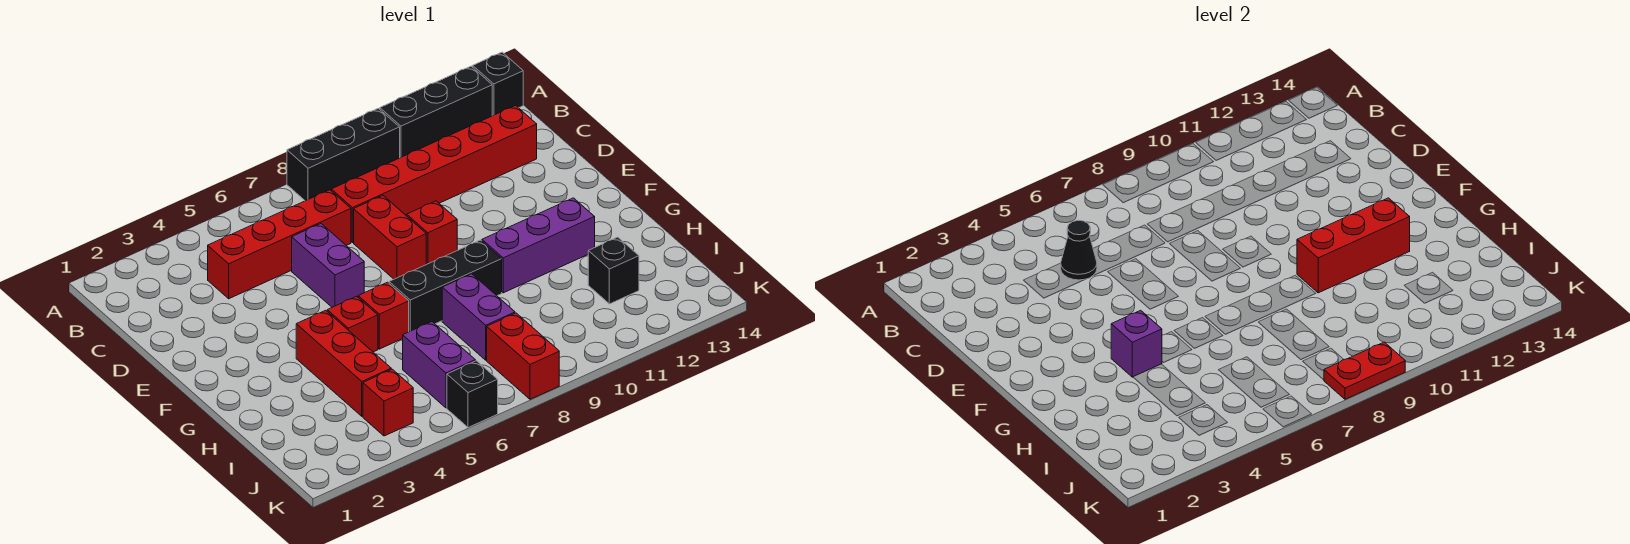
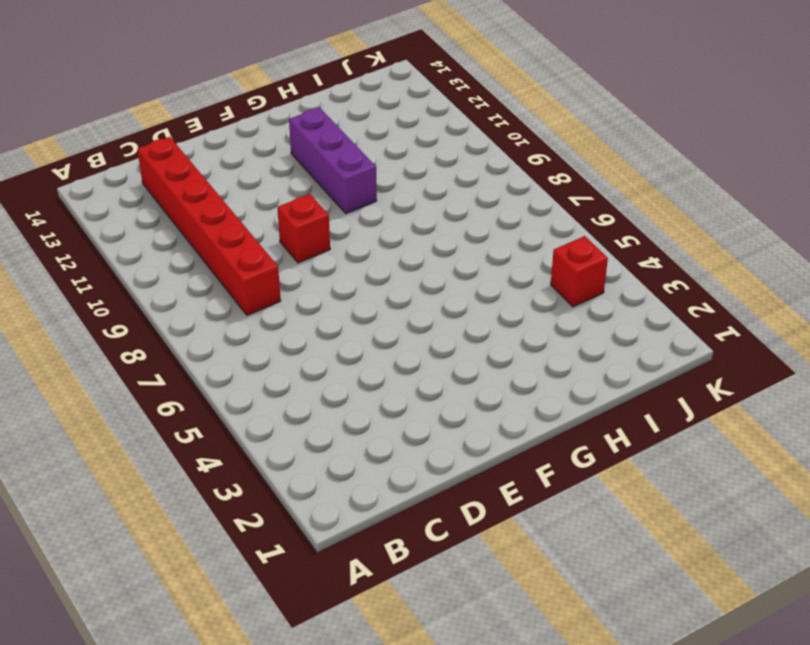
none -> black brick A8:A10 level 1
none -> black brick A11:A13 level 1
none -> black brick A14 level 1

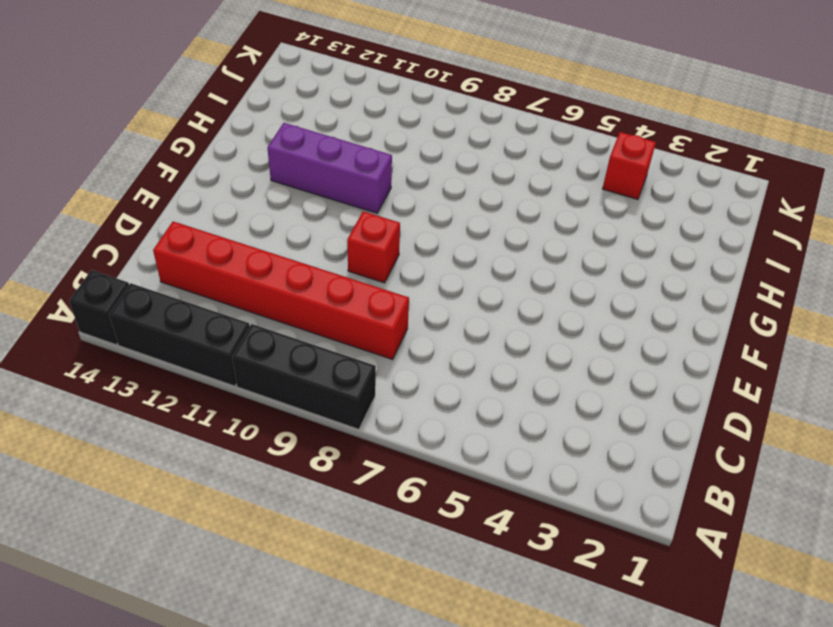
none -> red brick C4:C7 level 1
none -> purple brick D6:E6 level 1
none -> red brick D8:E8 level 1

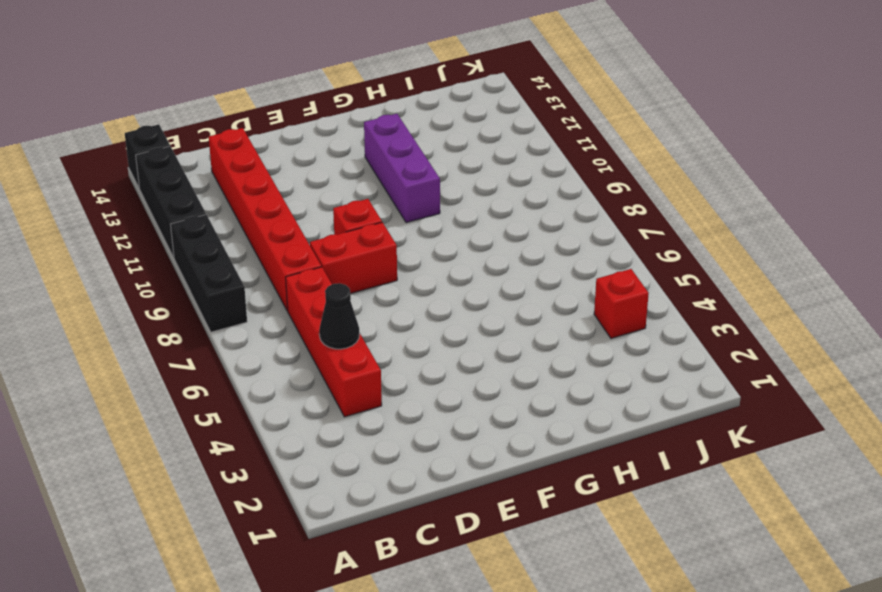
none -> purple brick D6:E6 level 1
none -> red brick G4:I4 level 1
none -> red brick G5 level 1

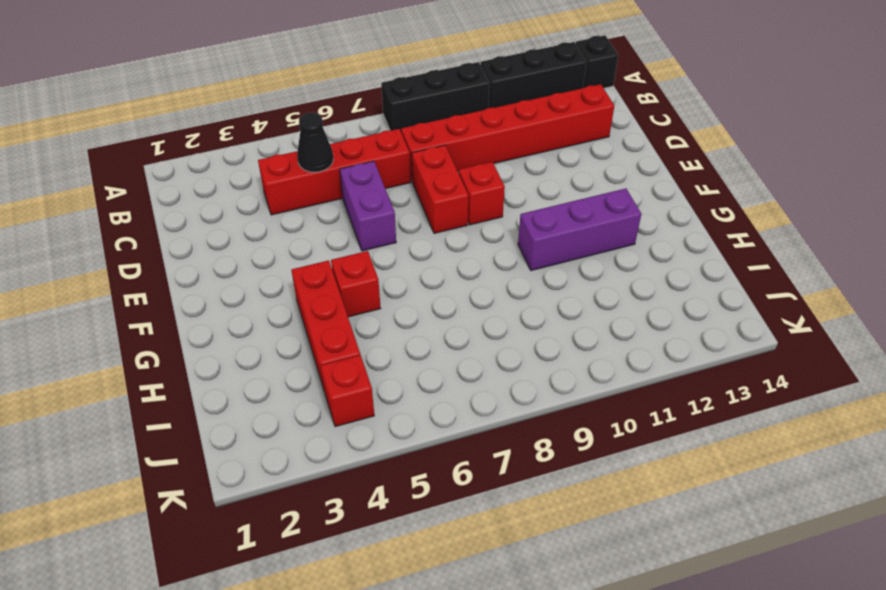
none -> red brick G6 level 1
none -> black brick G7:G9 level 1
none -> purple brick H8:I8 level 1

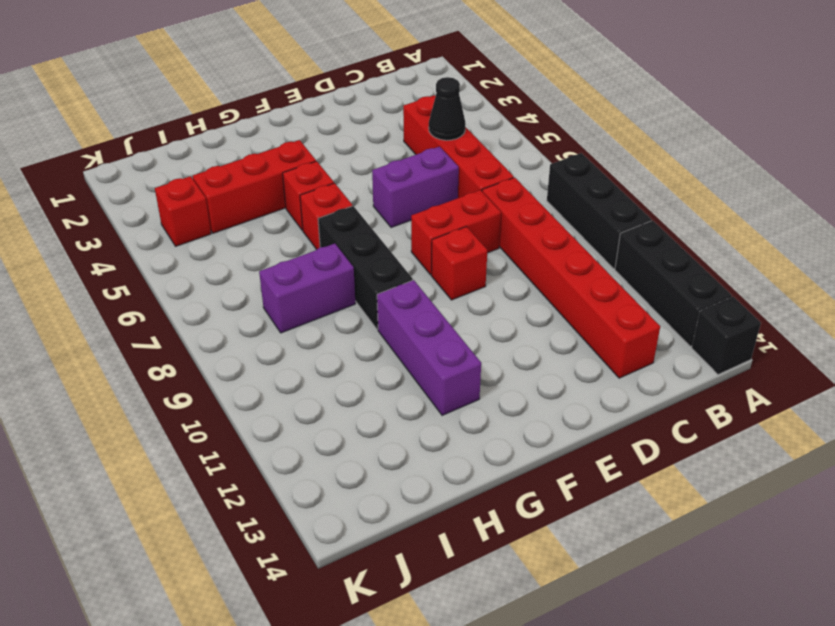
none -> purple brick I6:J6 level 1
none -> black brick I12 level 1
none -> red brick J8:K8 level 1

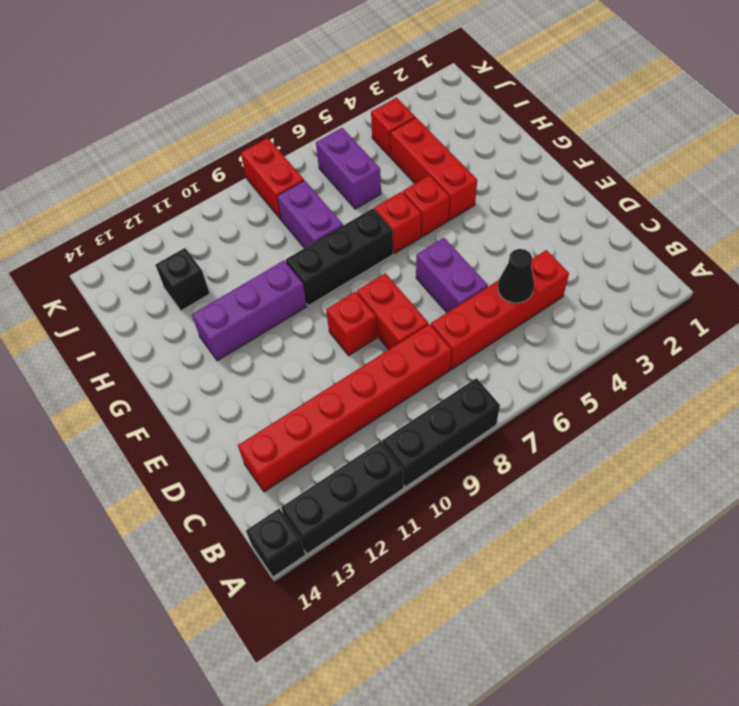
none -> black brick K6 level 1
none -> purple brick G4 level 2
none -> red brick G10:G12 level 2

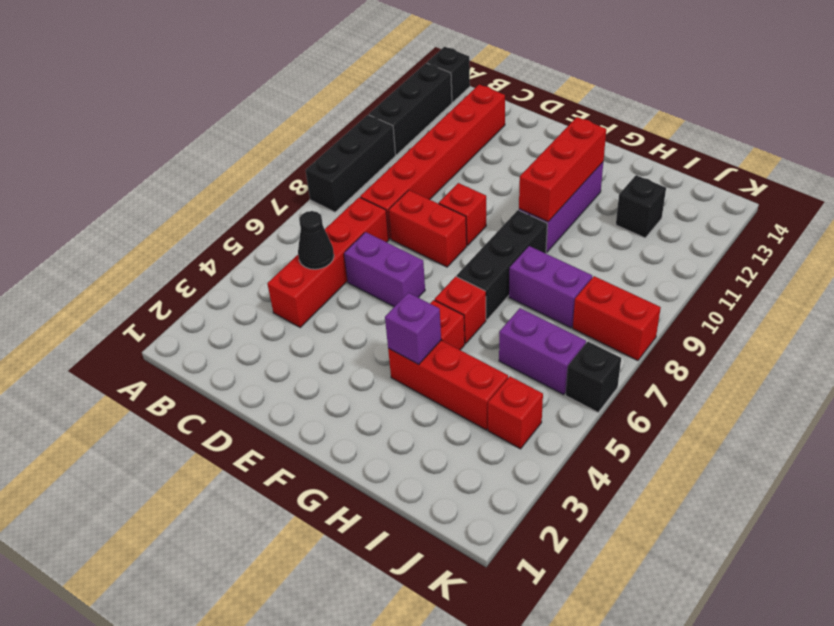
none -> red plate K8:K9 level 2

